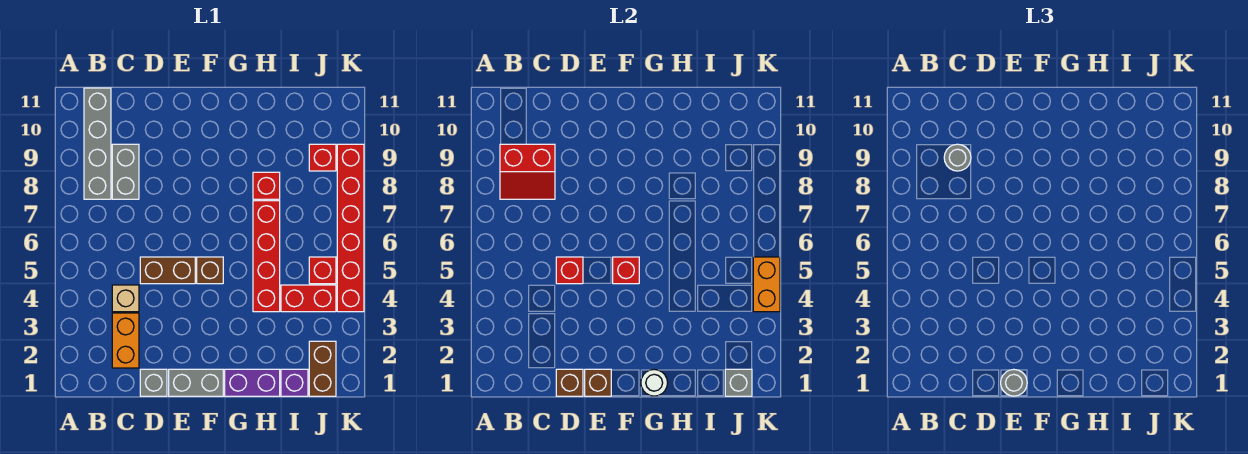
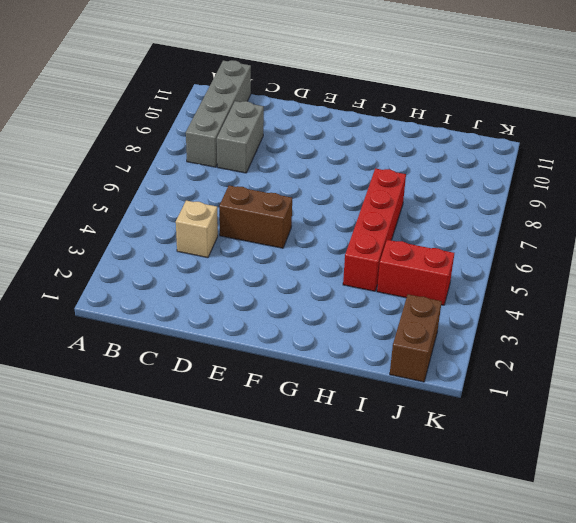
none -> orange brick C2:C3 level 1
none -> grey brick D1 level 1
none -> grey brick E1:F1 level 1

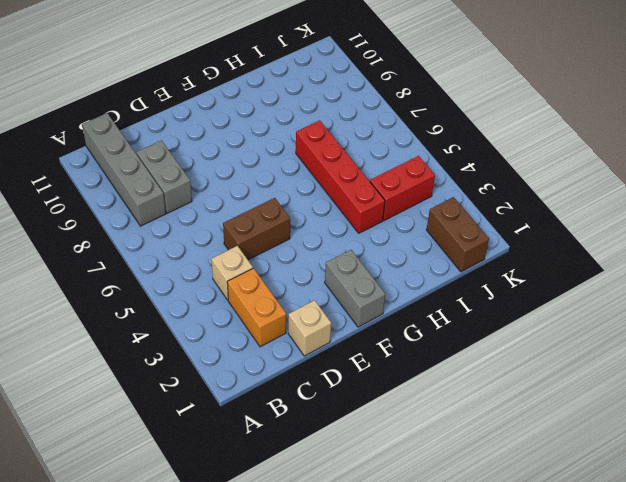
tan brick D1 level 1 -> grey brick D1 level 1
grey brick F1:F2 level 1 -> grey brick E1:F1 level 1
none -> brown brick F5 level 1
none -> purple brick G1:H1 level 1
none -> red brick H8 level 1

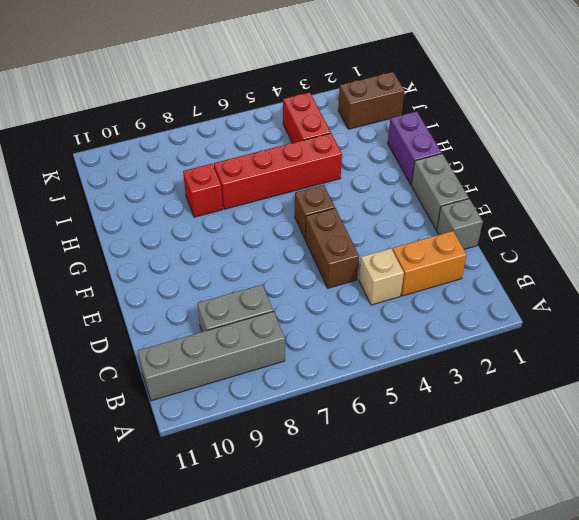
none -> purple brick I1 level 1
none -> red brick J5 level 1
none -> red brick J9 level 1

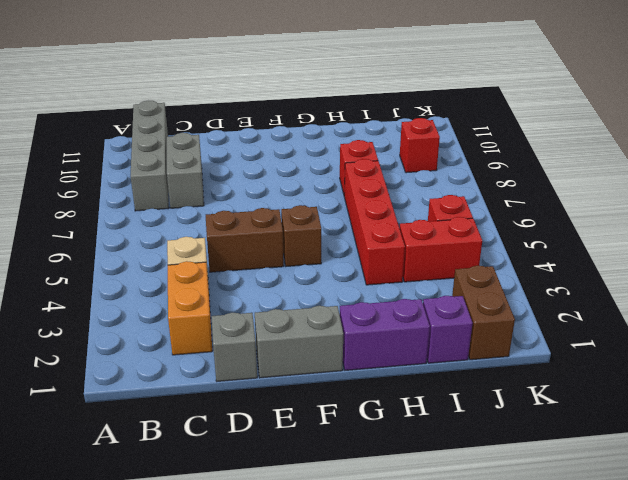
none -> red brick K4:K9 level 1
none -> red slope B8:C9 level 2 top 9
none -> brown brick D1 level 2

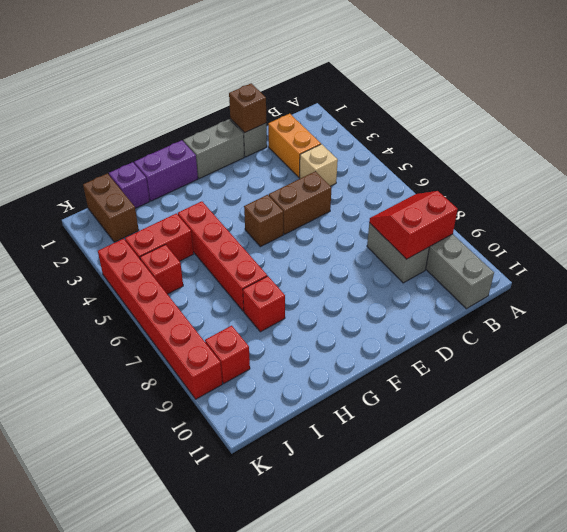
none -> red brick D5 level 2
none -> brown brick E1 level 2
none -> red brick F5 level 2

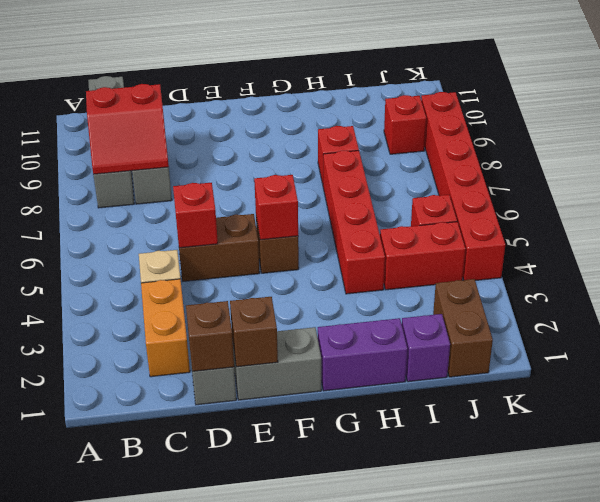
none -> white round brick G1 level 2
none -> grey brick J1 level 2
none -> orange brick K4:K5 level 2

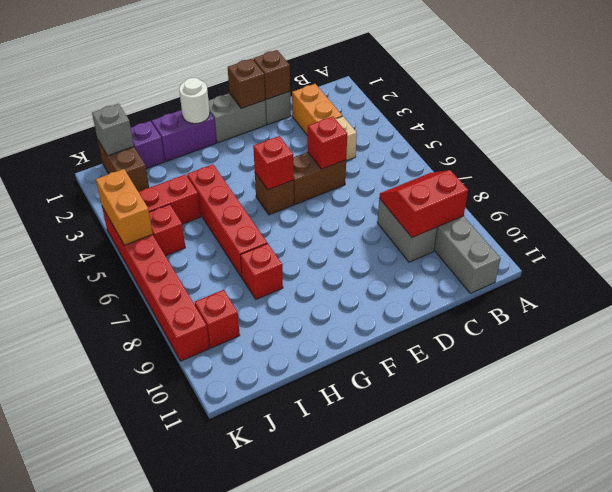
none -> grey round brick C9 level 3
none -> grey round brick E1 level 3

